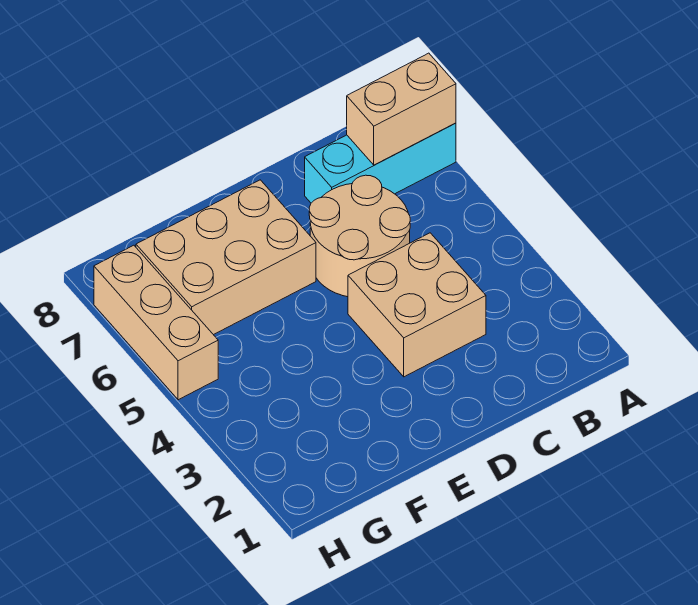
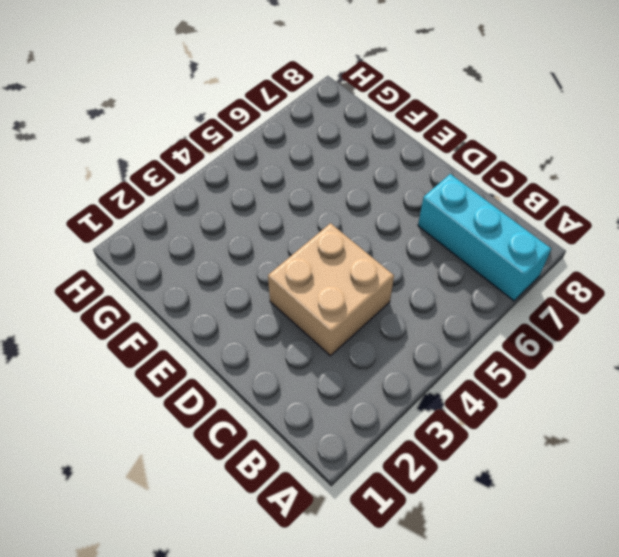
none -> tan round brick C5:D6 level 1
none -> tan brick E6:G7 level 1

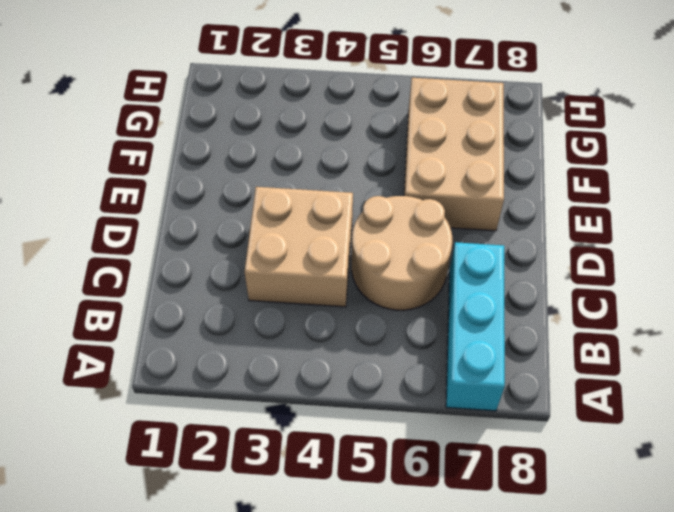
none -> tan brick H5:H7 level 1
none -> tan brick A7:B7 level 2

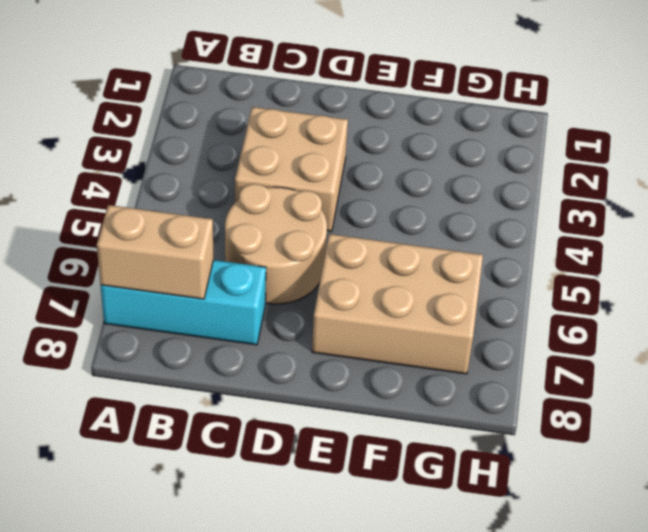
none -> tan brick H5:H7 level 1

